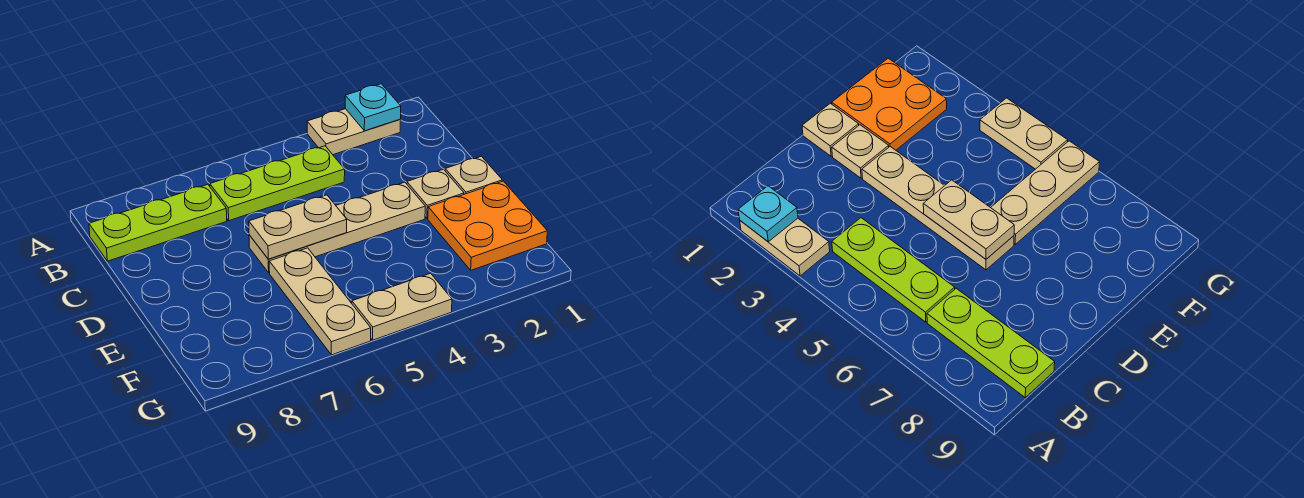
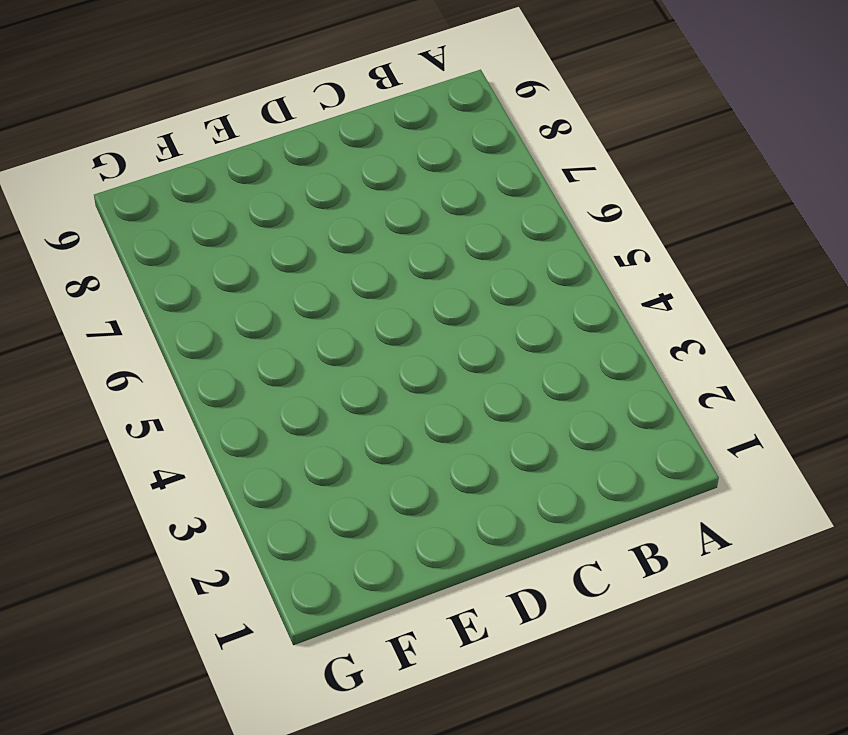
none -> tan plate A2:A3 level 1
none -> lime plate B4:B6 level 1

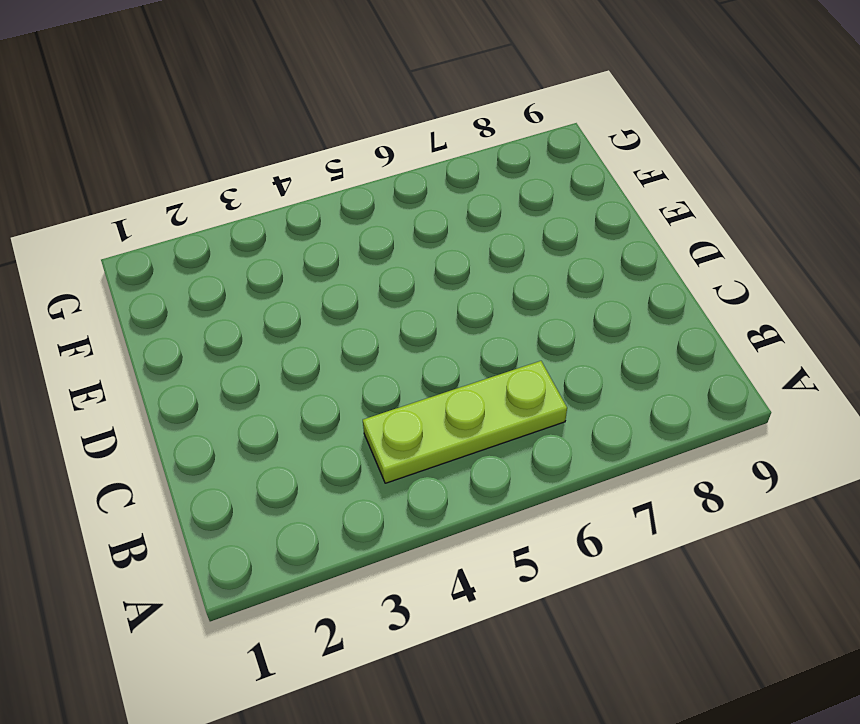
none -> tan plate A2:A3 level 1
none -> lime plate B7:B9 level 1

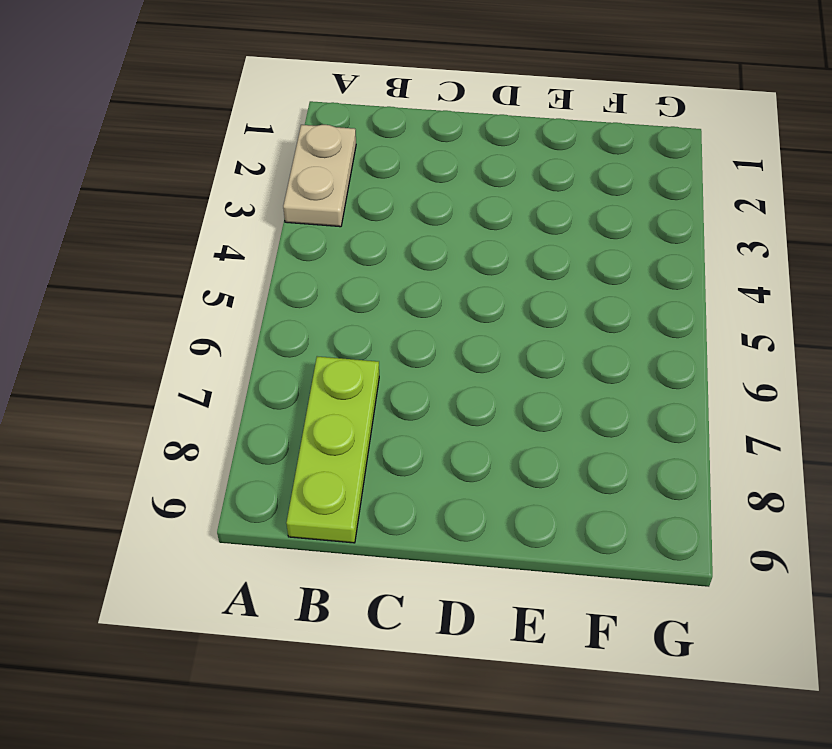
none -> lime plate B4:B6 level 1
none -> tan plate D1 level 1

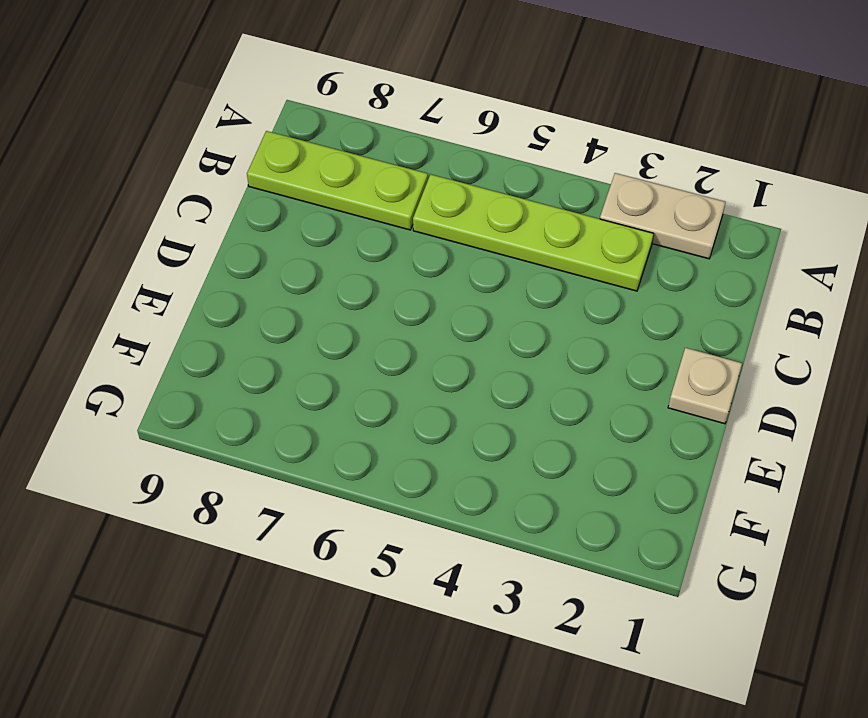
lime plate B3:B6 level 1 -> lime plate B4:B6 level 1
none -> tan plate D2 level 1
none -> tan plate D3:D6 level 1

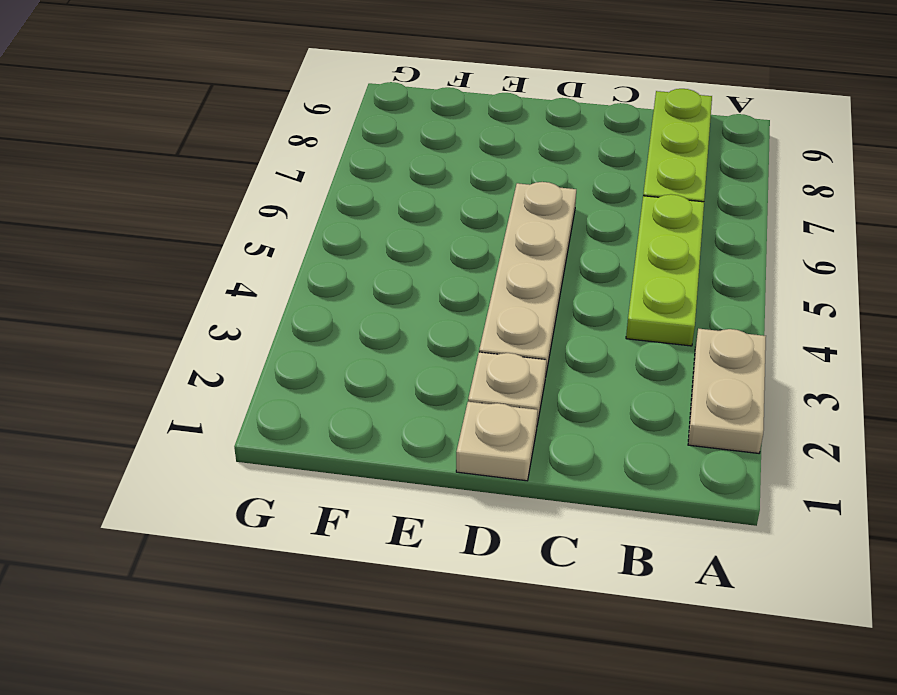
none -> orange plate E1:F2 level 1
none -> tan plate E6:G6 level 1

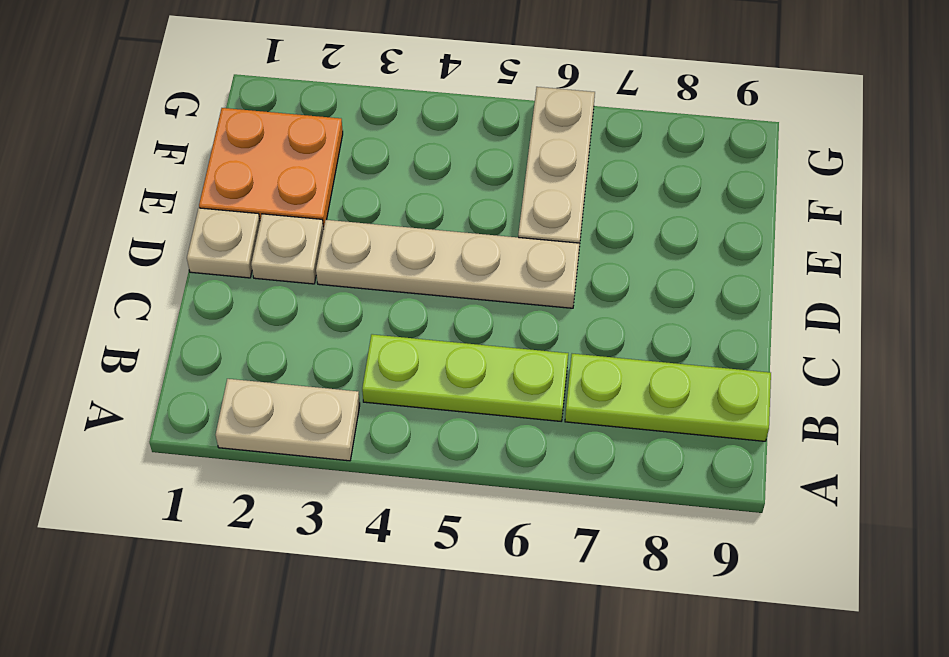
none -> tan plate G4:G5 level 1
none -> cyan plate A2 level 2

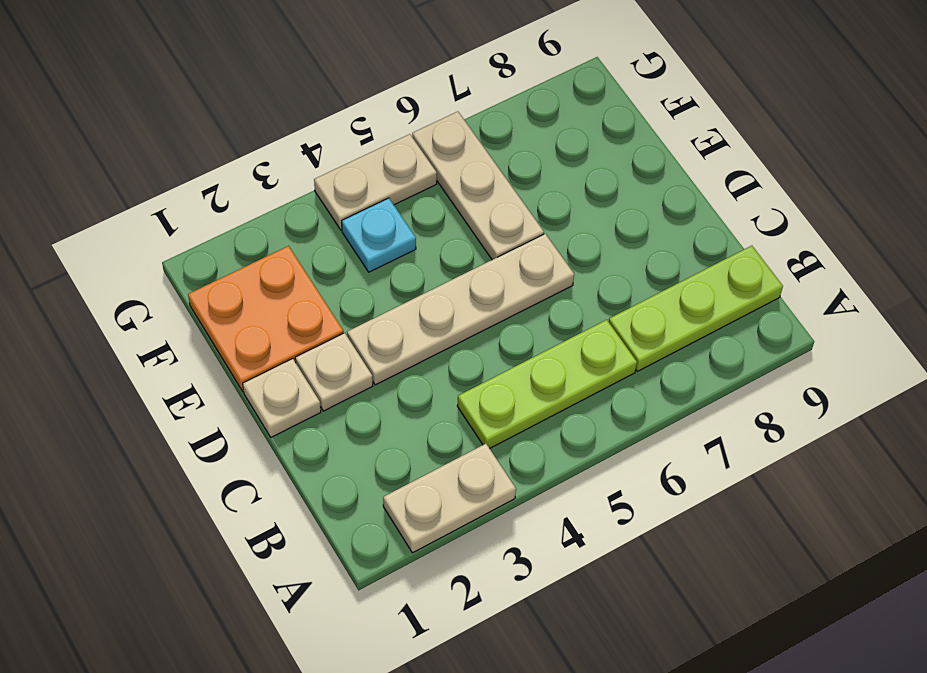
cyan plate F4 level 1 -> cyan plate A2 level 2
none -> tan plate D5:D6 level 2

